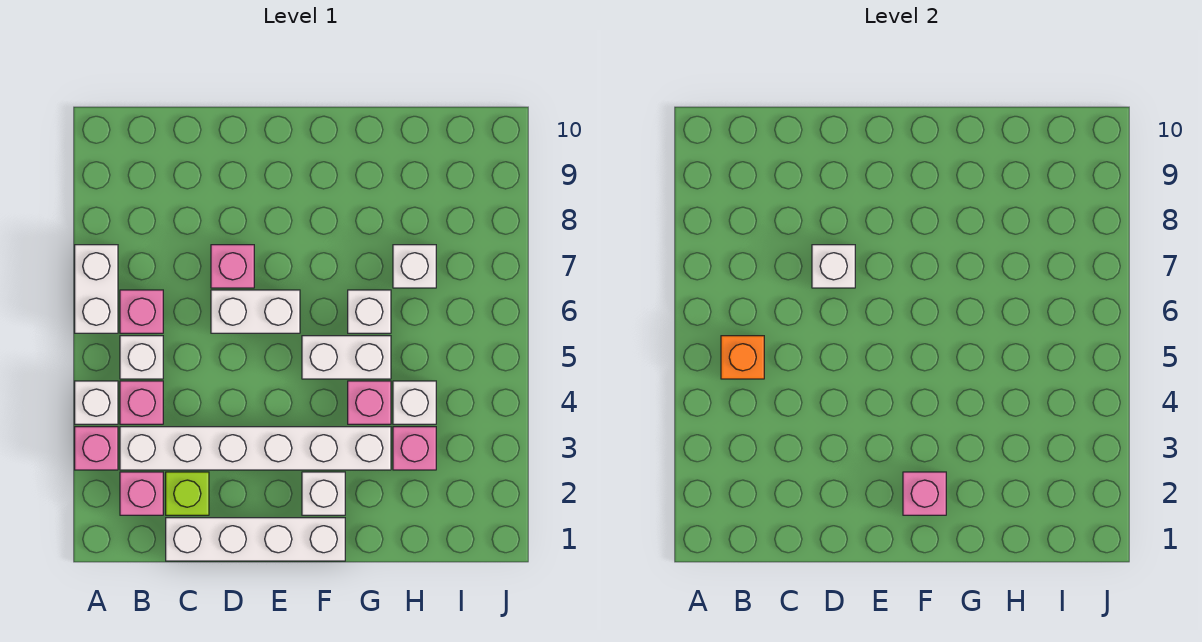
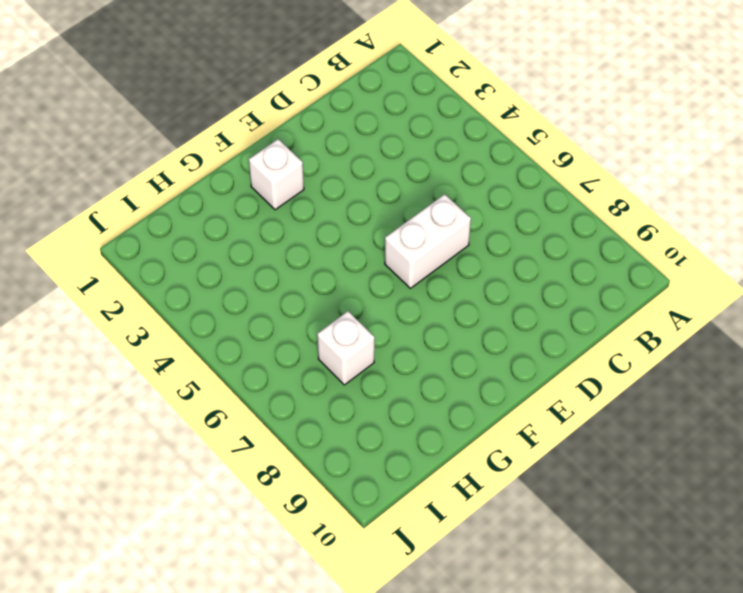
none -> pink brick A3 level 1
none -> white brick A4 level 1
none -> white brick A6:A7 level 1

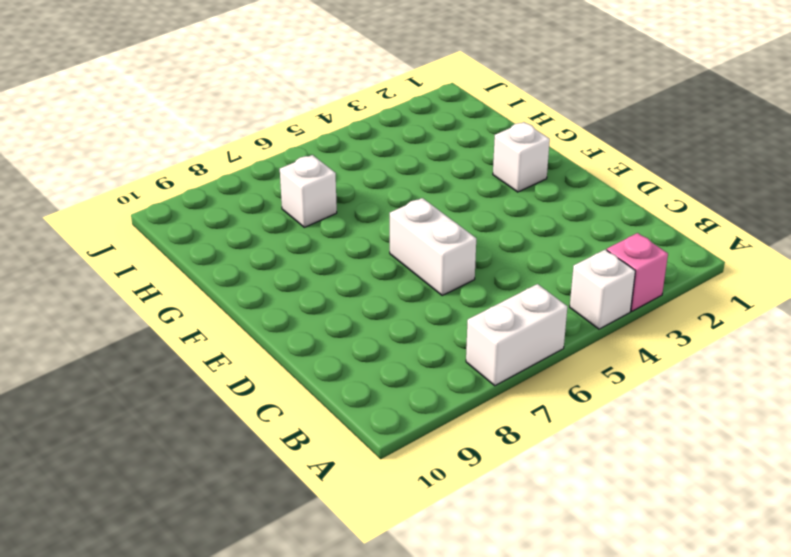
none -> pink brick B2 level 1
none -> white brick B3:G3 level 1
none -> pink brick B4 level 1

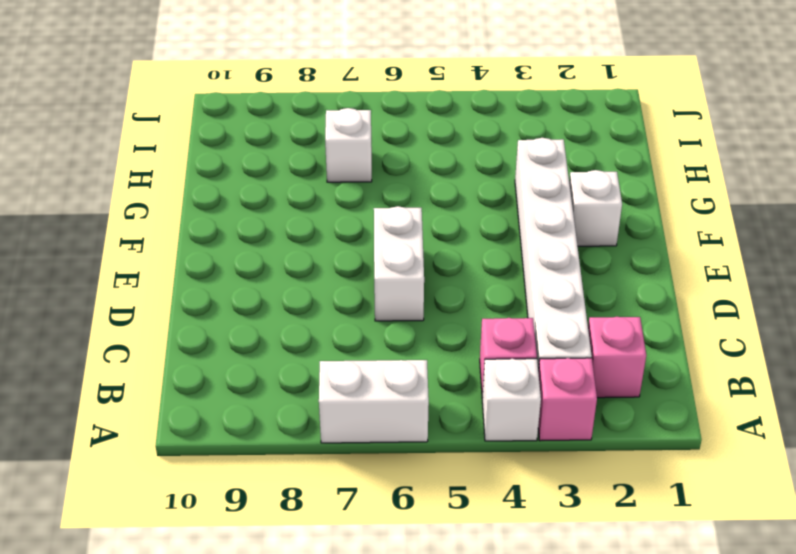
none -> white brick B5 level 1
none -> pink brick B6 level 1
none -> white brick C1:F1 level 1

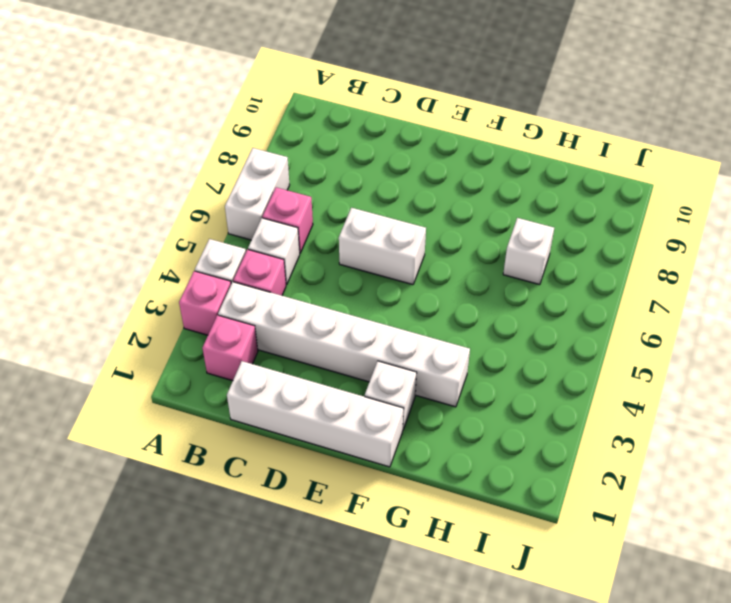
none -> lime brick C2 level 1
none -> pink brick D7 level 1
none -> white brick F5:G5 level 1

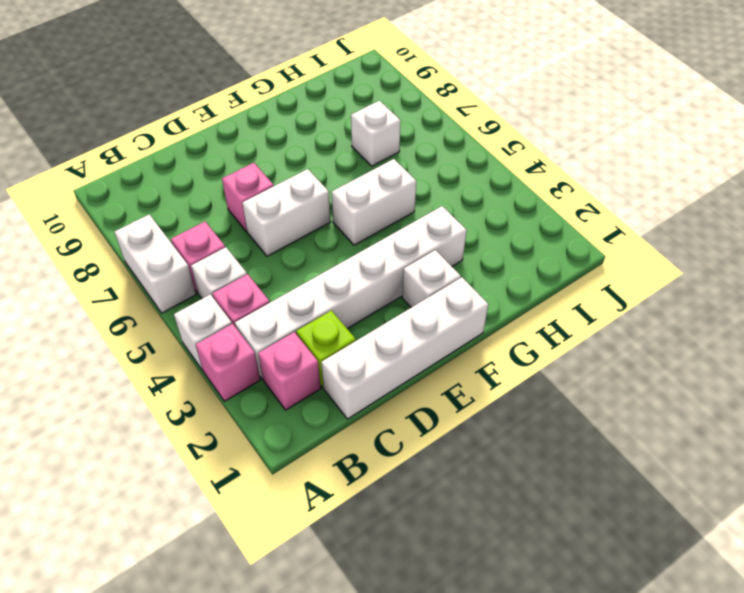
none -> pink brick G4 level 1
none -> white brick G6 level 1
none -> pink brick H3 level 1

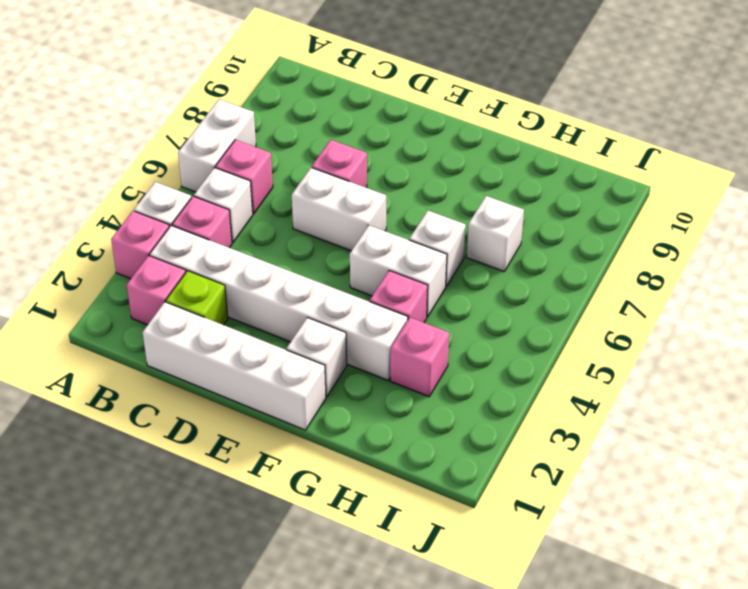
none -> white brick H4 level 1
none -> orange brick B5 level 2
none -> white brick D7 level 2

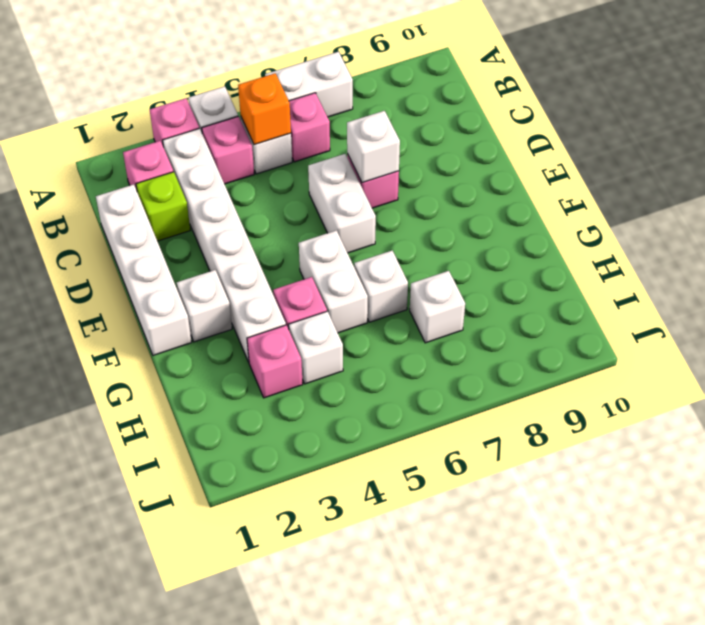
none -> pink brick F2 level 2

